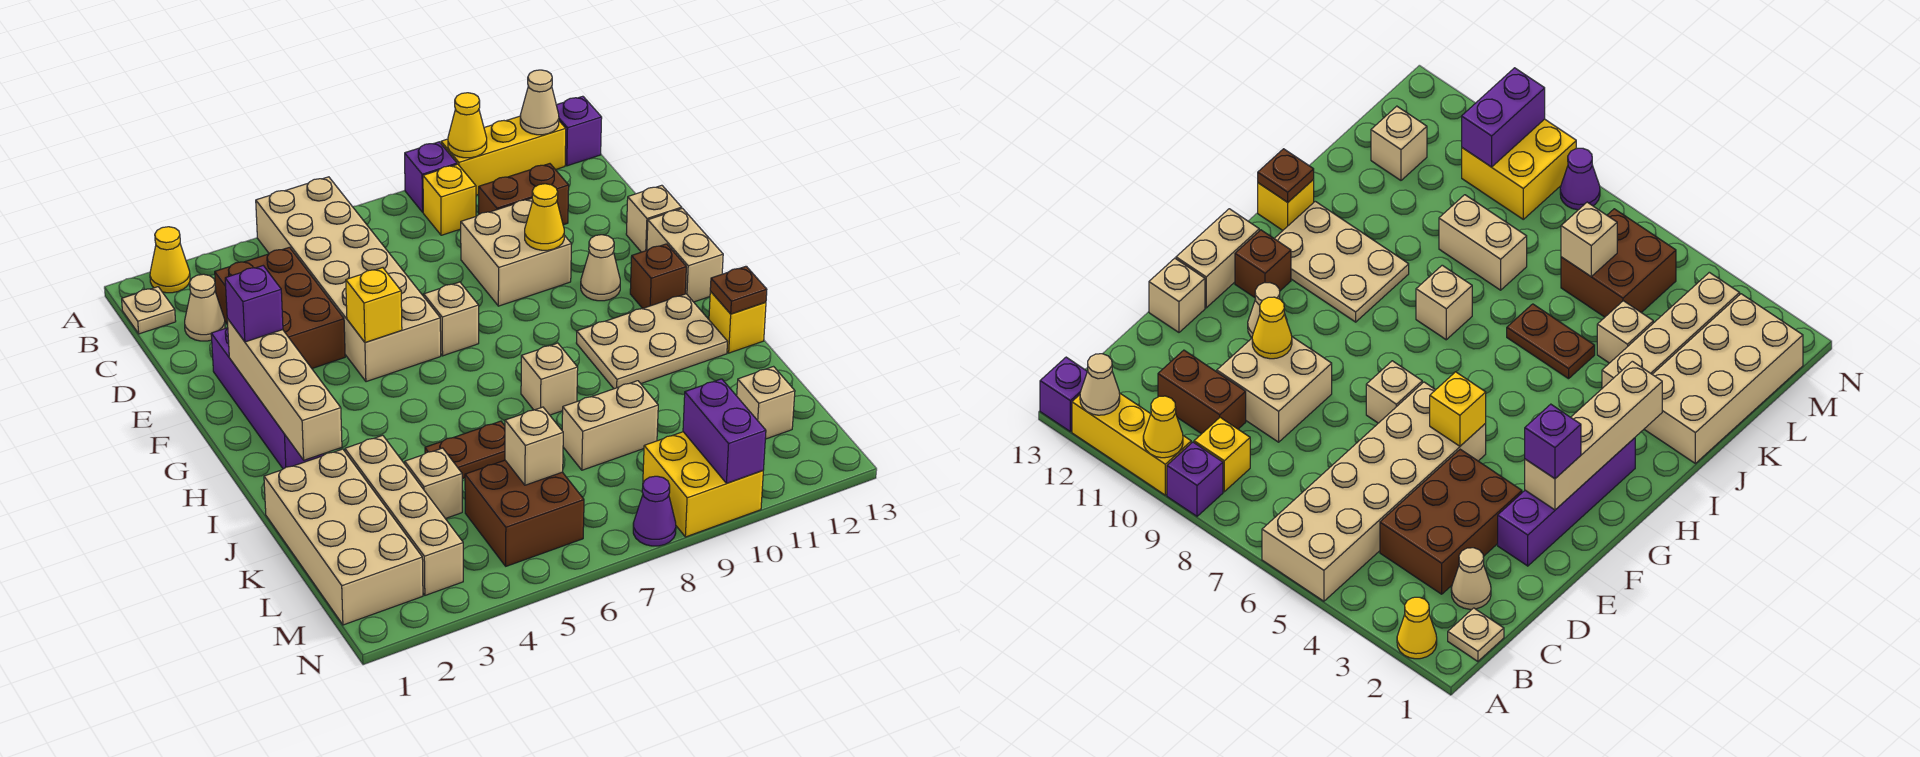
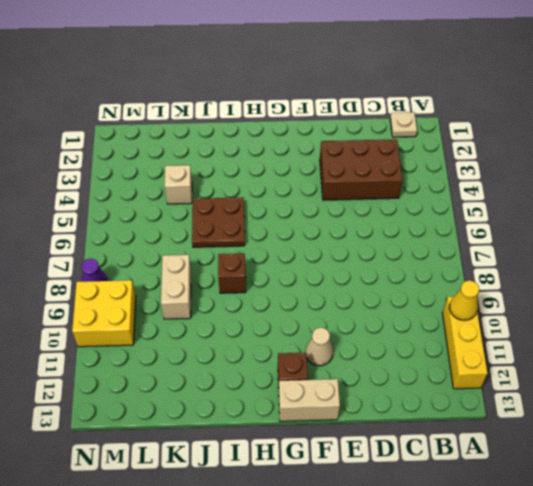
brown plate I5:J6 level 1 -> brown plate J5:J6 level 1
brown brick I8 level 1 -> tan brick I8 level 1
none -> yellow cone A2 level 1
none -> tan brick A5:F6 level 1
none -> purple brick A9 level 1
none -> purple brick A13 level 1

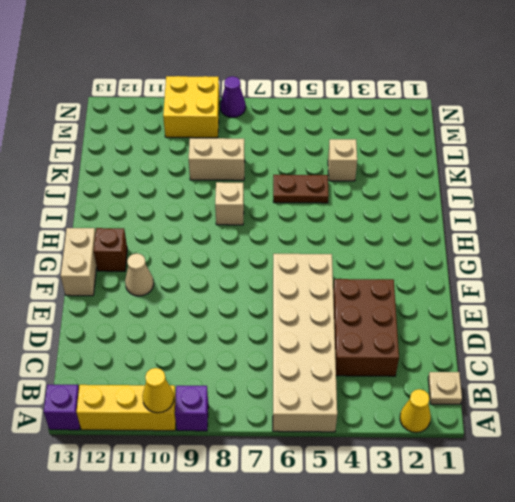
none -> yellow brick B9 level 1
none -> tan cone C2 level 1
none -> brown brick C10:C11 level 1
none -> tan brick D9:E10 level 1

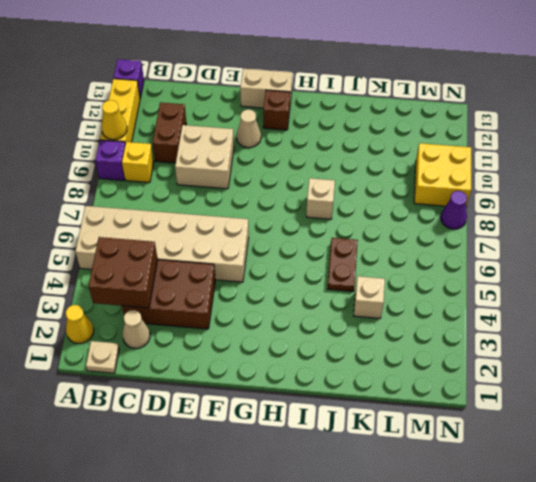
brown brick B3:C4 level 2 -> brown brick L5:M6 level 1
none -> purple brick E2:H2 level 1
none -> tan brick E13 level 1
none -> tan brick F7 level 1
none -> tan plate H10:I12 level 1

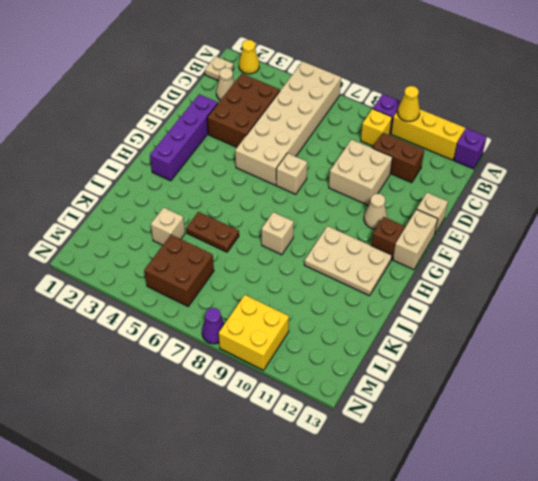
none -> yellow brick I13 level 1
none -> tan brick J1:M2 level 1
none -> tan brick J3:M3 level 1
none -> tan brick K8:K9 level 1

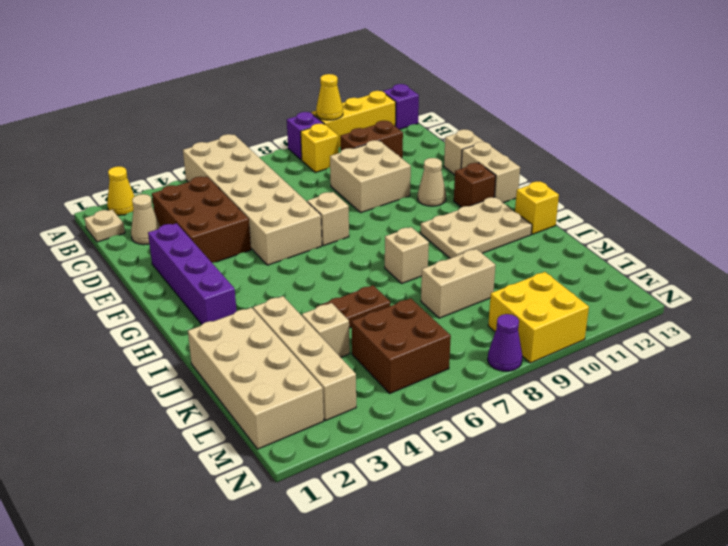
none -> tan brick L12 level 1
none -> tan cone A12 level 2
none -> yellow cone E10 level 2
none -> tan brick F2:I2 level 2

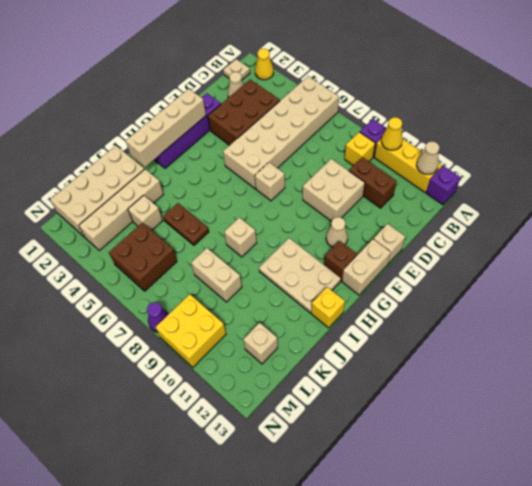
none -> yellow cone E10 level 2
none -> yellow brick F5 level 2
none -> brown plate I13 level 2
none -> tan brick L6 level 2

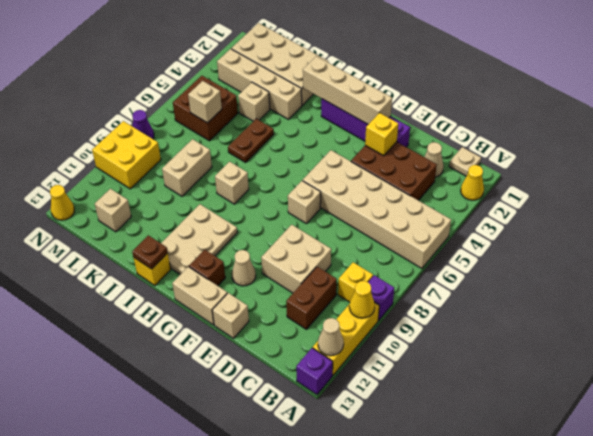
yellow brick E3 level 2 -> yellow brick F5 level 2
yellow cone N13 level 1 -> yellow cone E10 level 2
none -> purple brick M10:N10 level 2
none -> purple brick F2 level 3

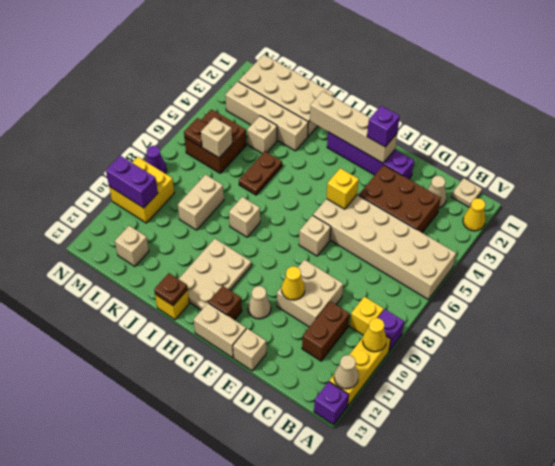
brown plate M6 level 2 -> none

